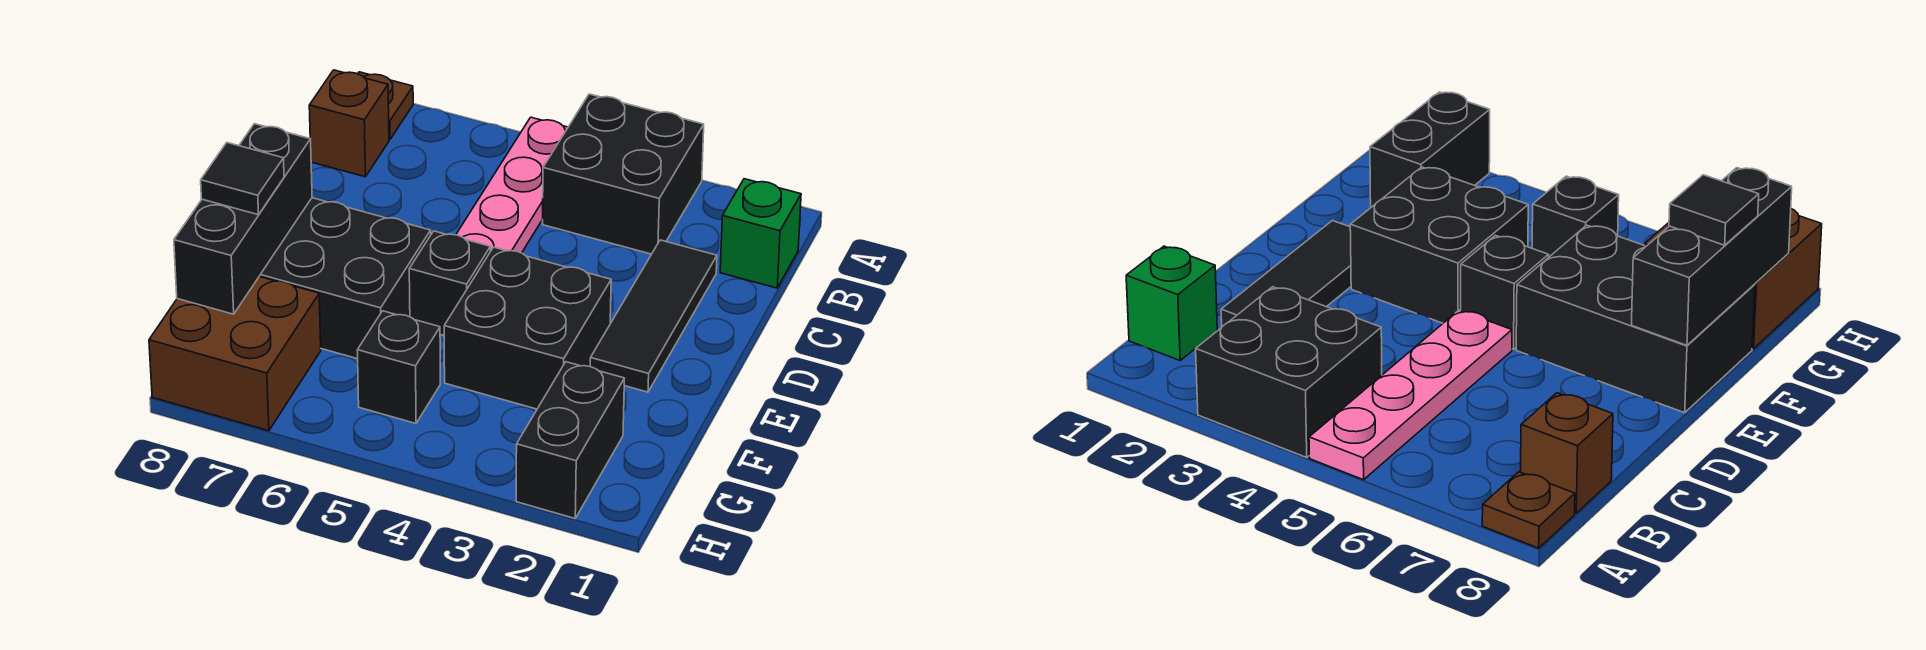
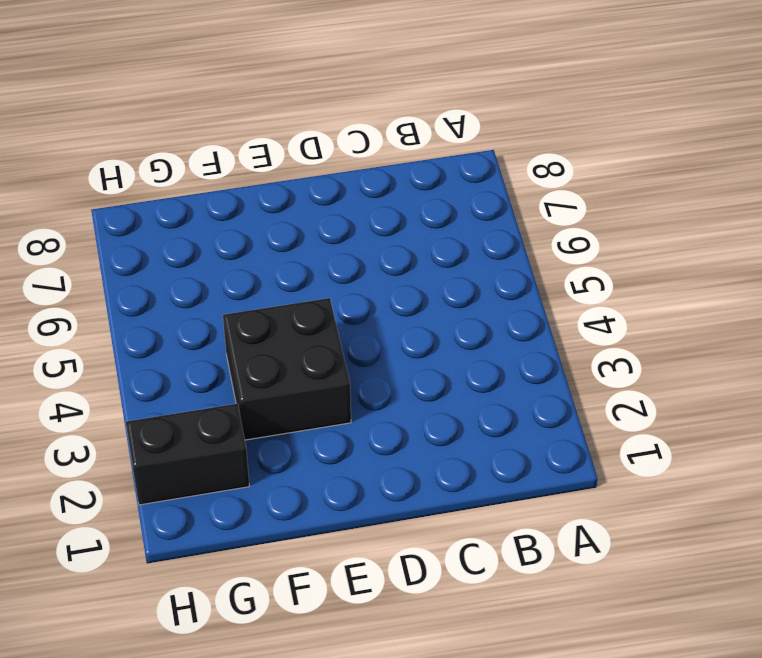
none -> black brick A3:B4 level 1
none -> pink plate A5:D5 level 1
none -> brown plate A8 level 1

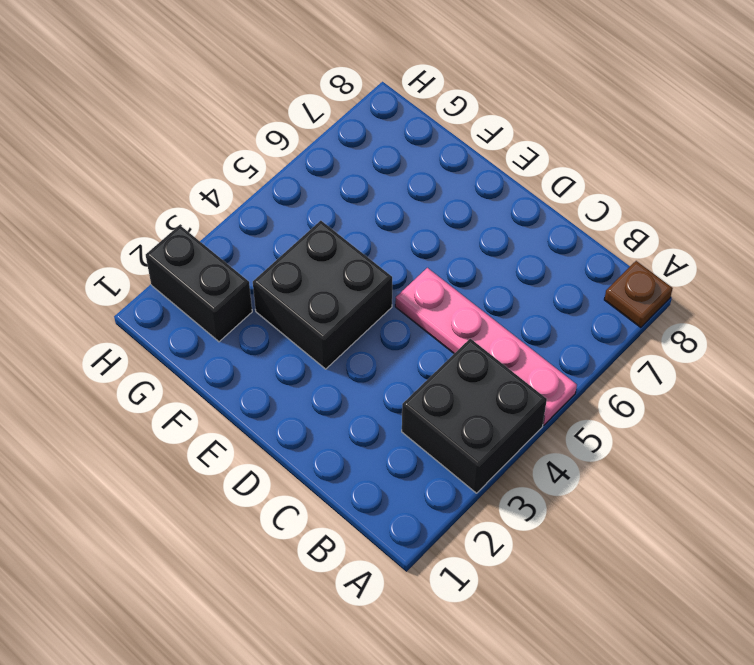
none -> green brick B1 level 1
none -> brown brick B8 level 1
none -> black tile C2:E2 level 1

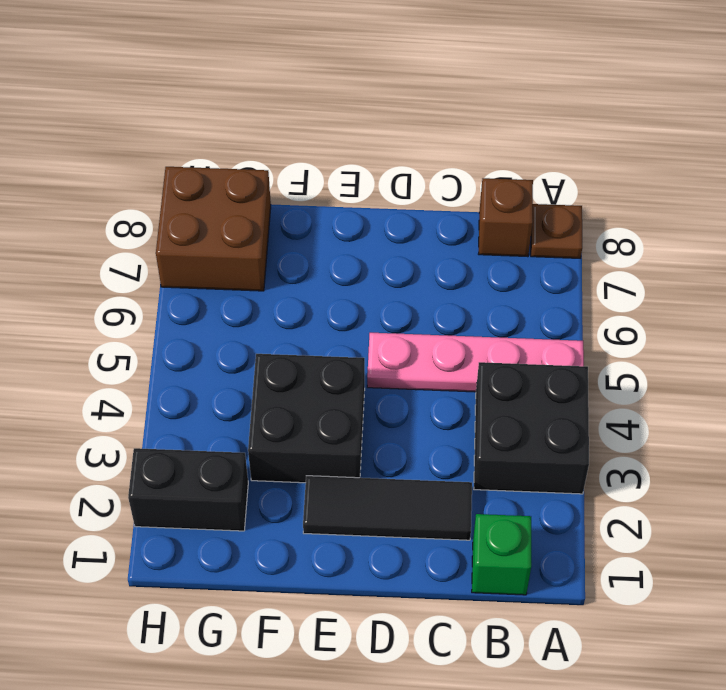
none -> black brick E5 level 1
none -> black brick E6:F8 level 1
none -> black brick G5 level 1

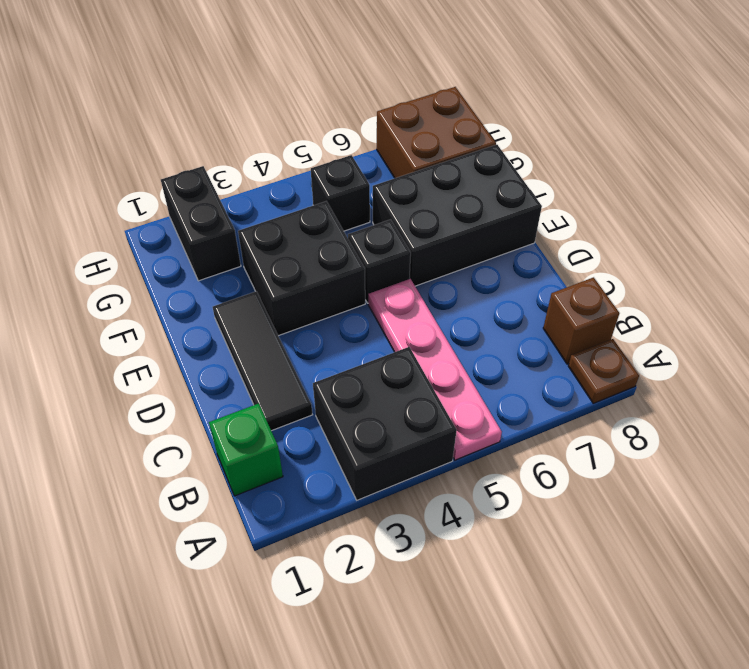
none -> black brick E8:G8 level 2
none -> black tile F8 level 3

